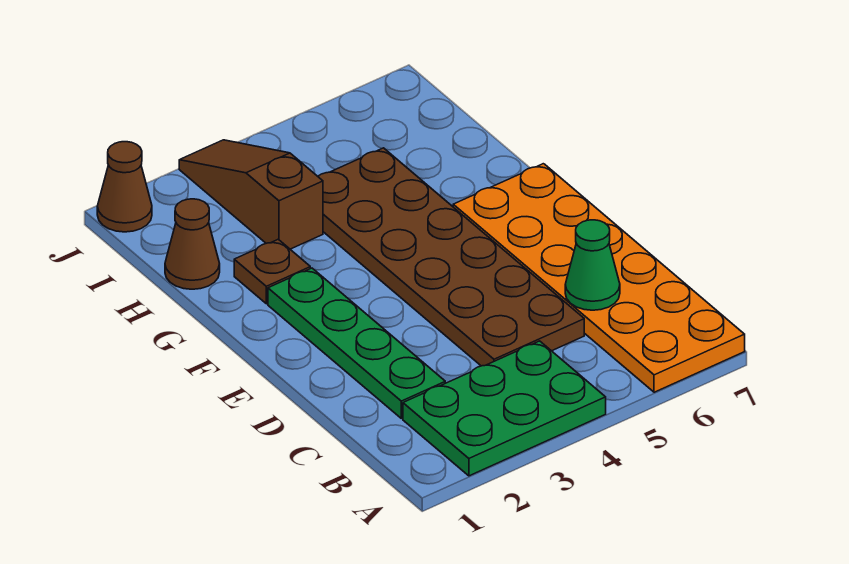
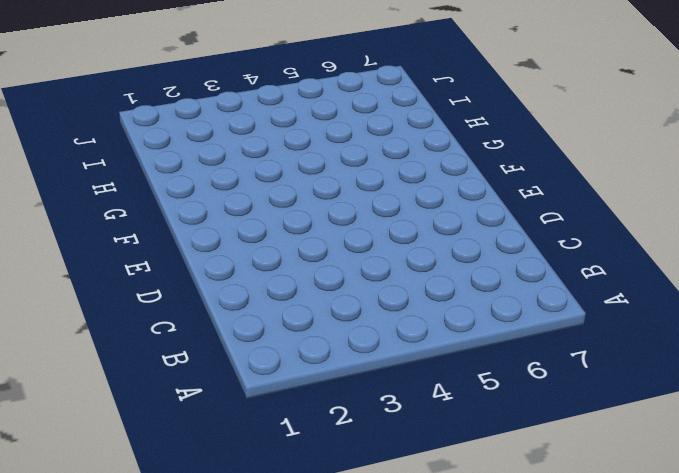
none -> green plate A2:B4 level 1
none -> orange plate A6:F7 level 1

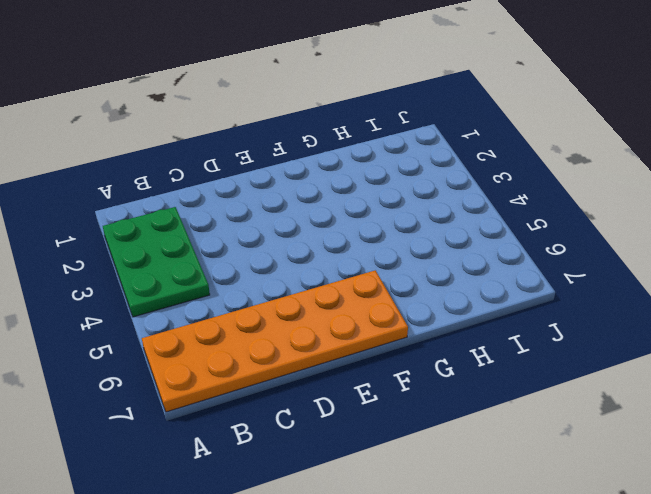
none -> green plate C2:F2 level 1
none -> brown plate C4:H5 level 1

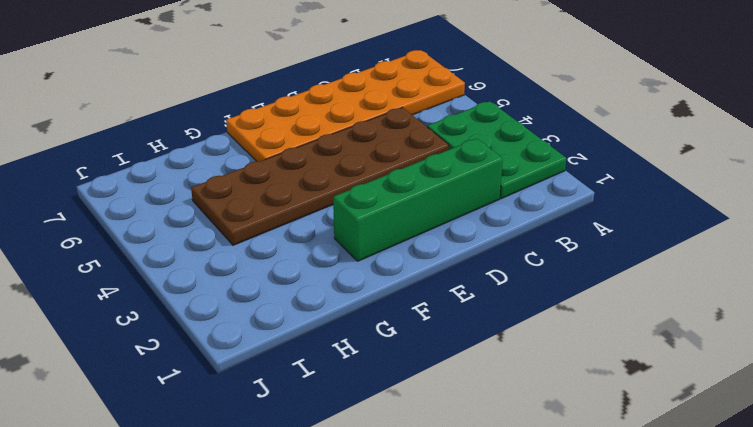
green brick C2:F2 level 1 -> green plate C2:F2 level 1
none -> brown plate G2 level 1
none -> brown cone H1 level 1

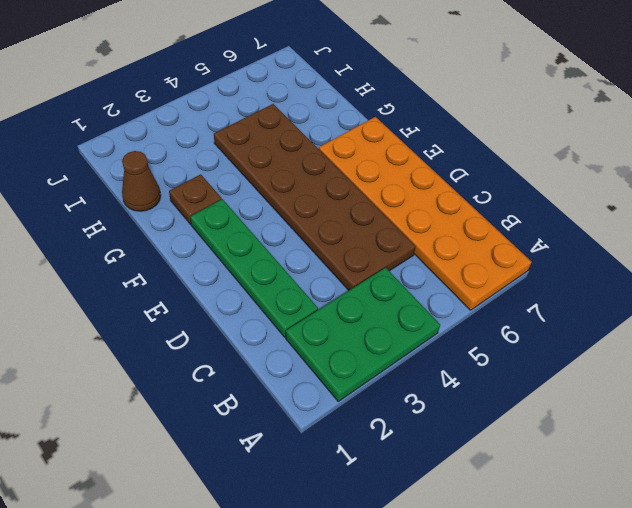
none -> brown slope H3:J3 level 1 top H
none -> brown cone J1 level 1

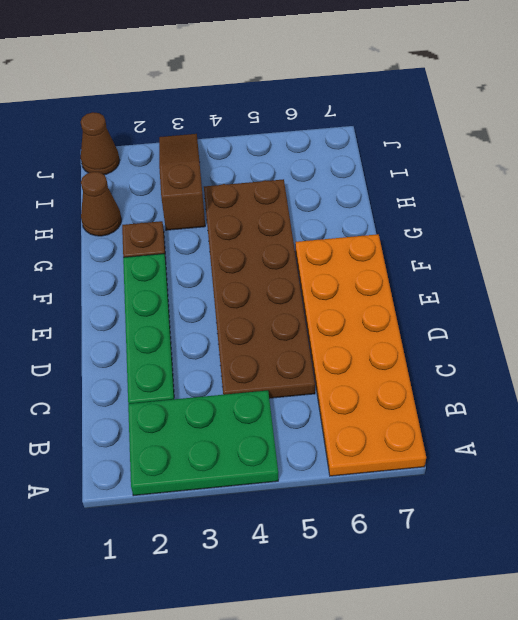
none -> green cone C6 level 2

